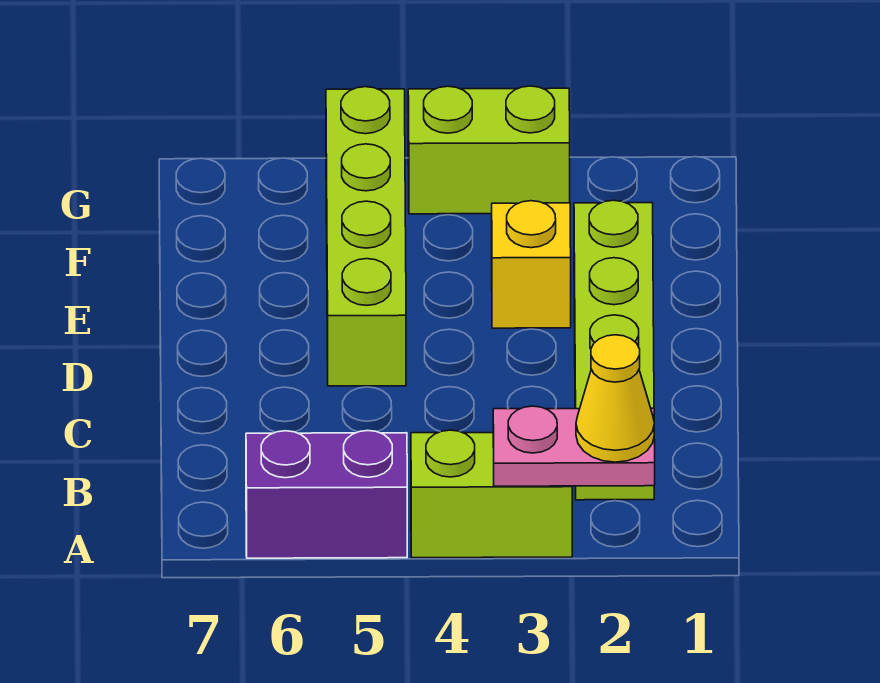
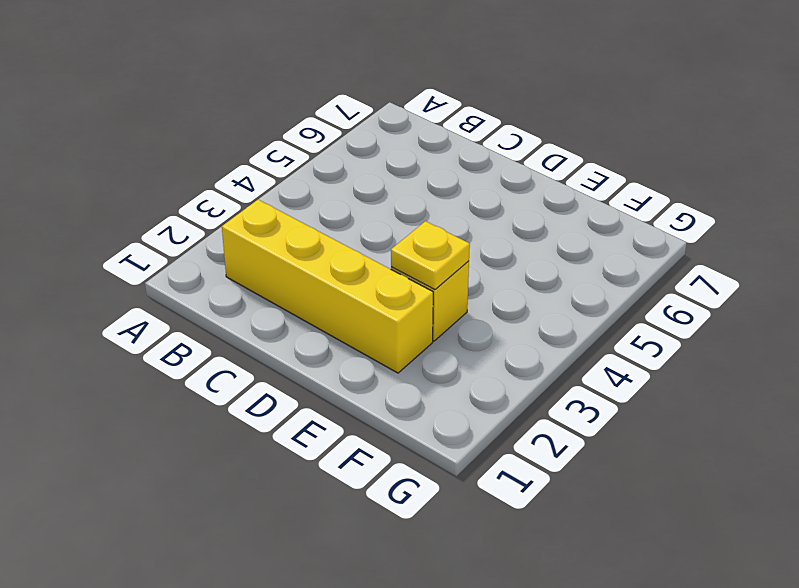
yellow brick B2:E2 level 1 -> lime brick B2:E2 level 1
yellow plate E3 level 2 -> none
none -> lime brick A3:A4 level 1
none -> purple brick A5:A6 level 1

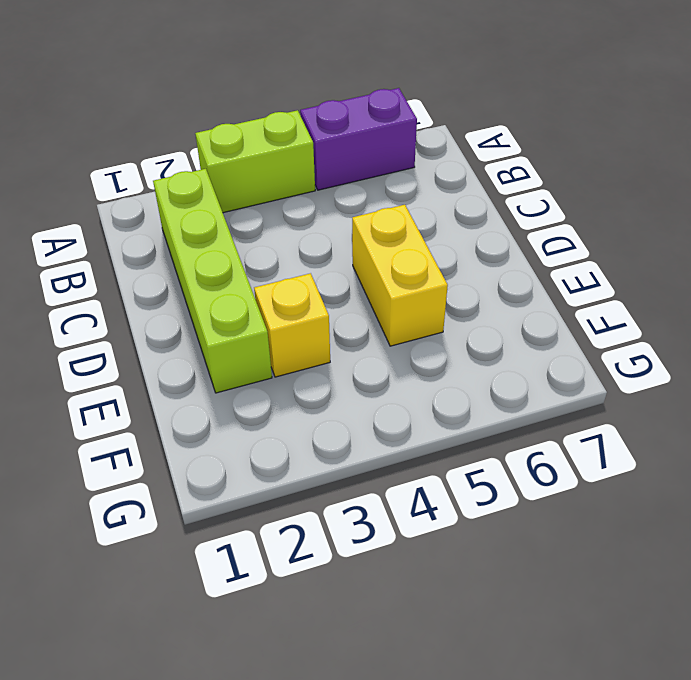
yellow brick D5:E5 level 1 -> lime brick D5:G5 level 1
none -> lime brick G3:G4 level 1
none -> pink plate A2:A3 level 2

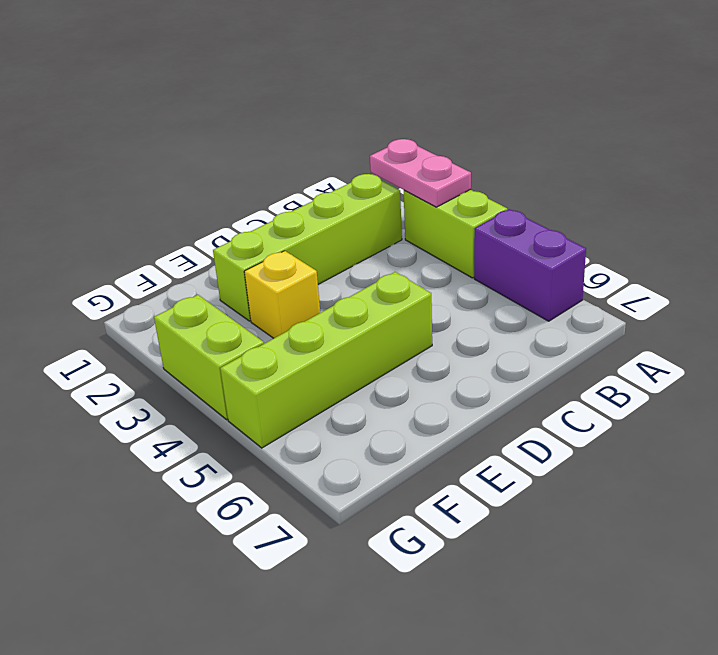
none -> yellow cone A2 level 3

